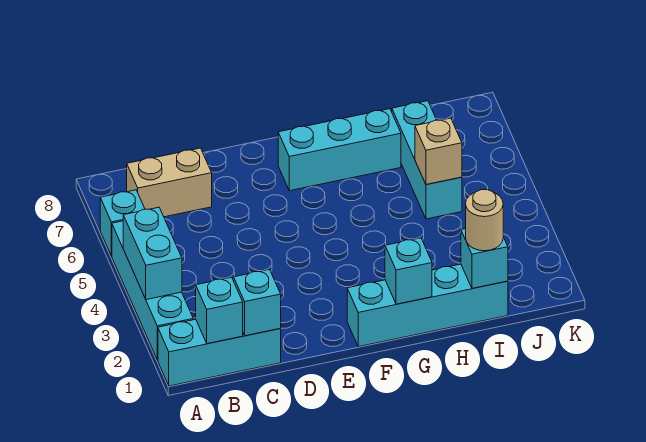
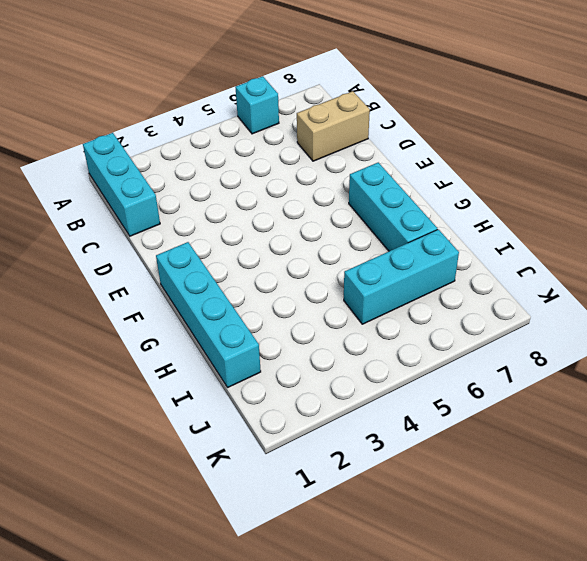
tan brick C7:C8 level 1 -> tan brick B7:C7 level 1
none -> cyan brick A2:A5 level 1
none -> cyan brick A3:A4 level 2
none -> cyan brick B1 level 2

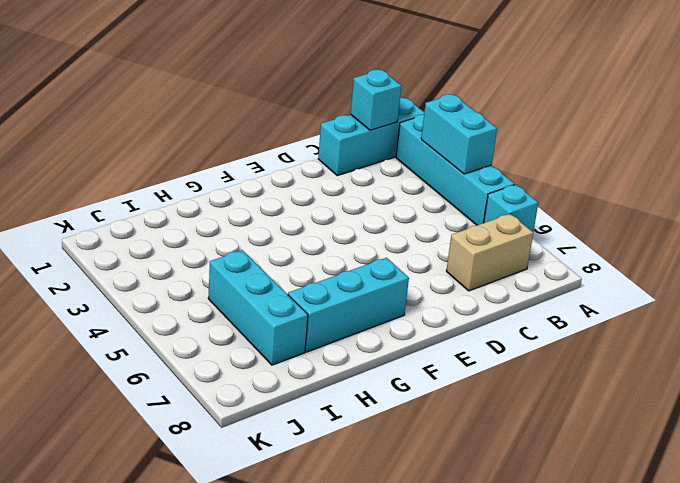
none -> cyan brick F1:I1 level 1
none -> cyan brick C1 level 2
none -> cyan brick G1 level 2

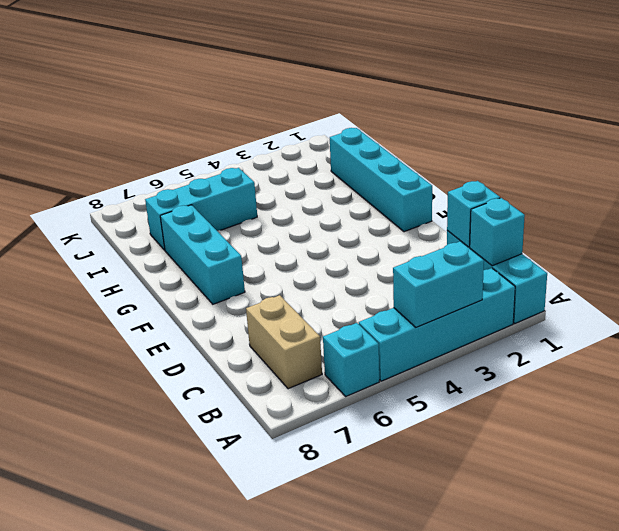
none -> cyan brick G1 level 2
none -> cyan brick I1 level 2
none -> tan brick I5 level 2

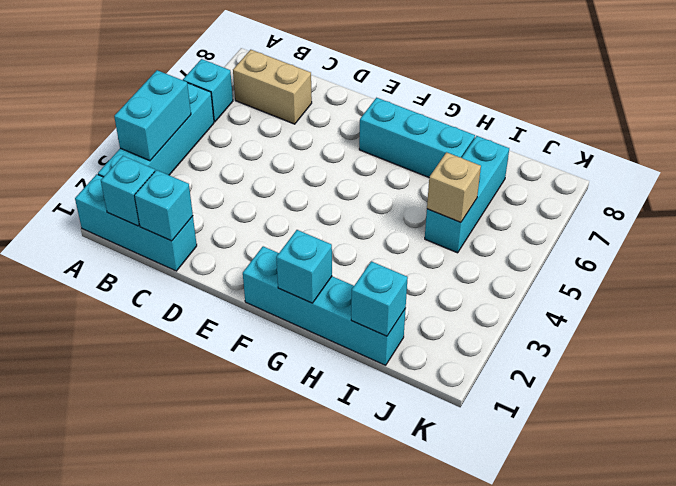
none -> tan round brick I1 level 3

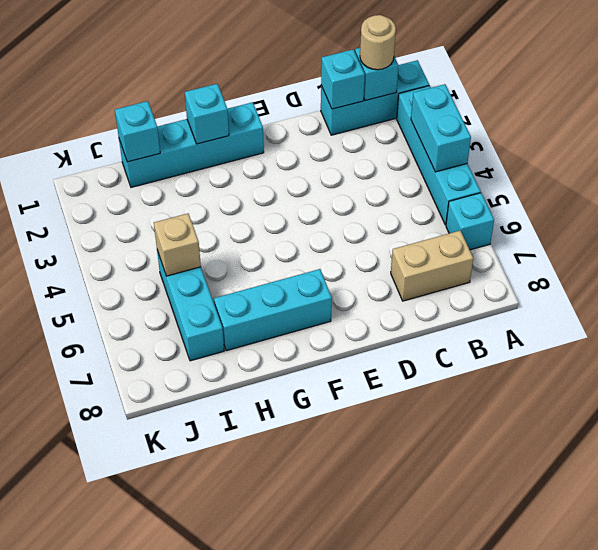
tan round brick B1 level 3 -> tan round brick I1 level 3

